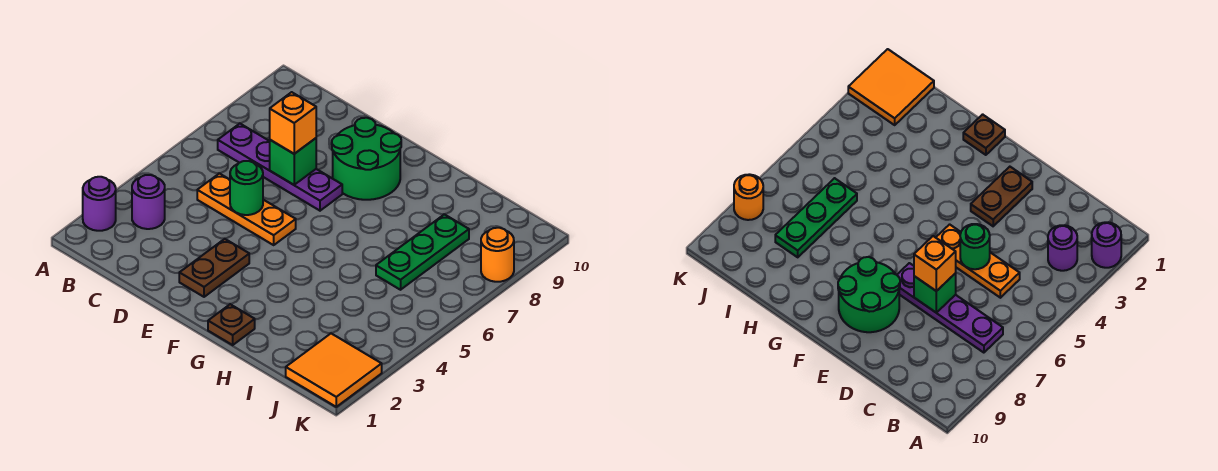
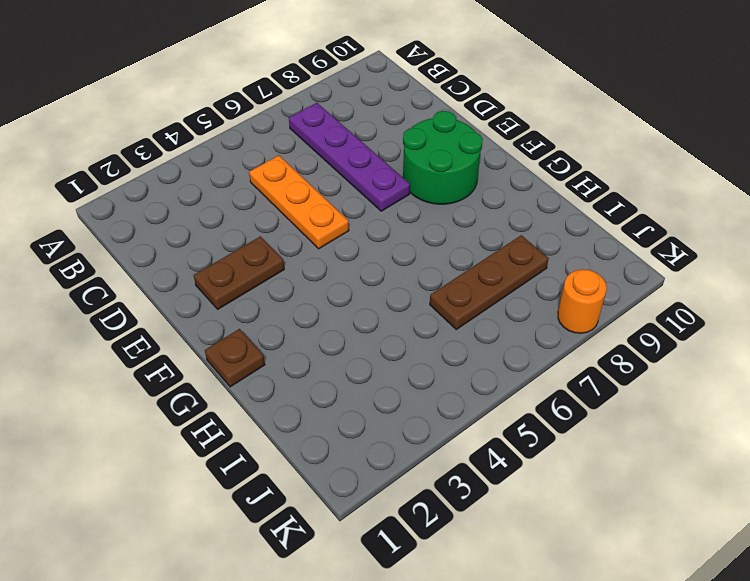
brown plate I6:I8 level 1 -> green plate I6:I8 level 1
none -> purple round brick A2 level 1
none -> purple round brick B3 level 1
none -> orange tile J1:K2 level 1

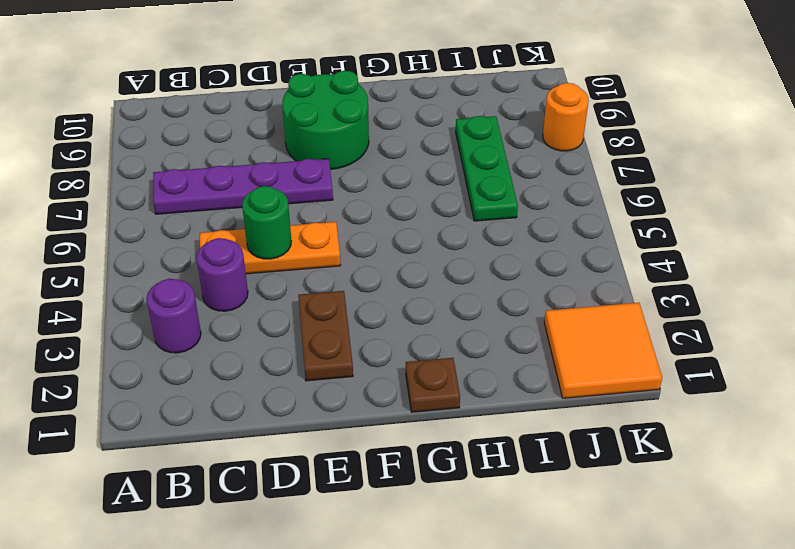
purple round brick C4 level 1 -> purple round brick A2 level 1
none -> green brick D7 level 2
none -> orange brick D7 level 3

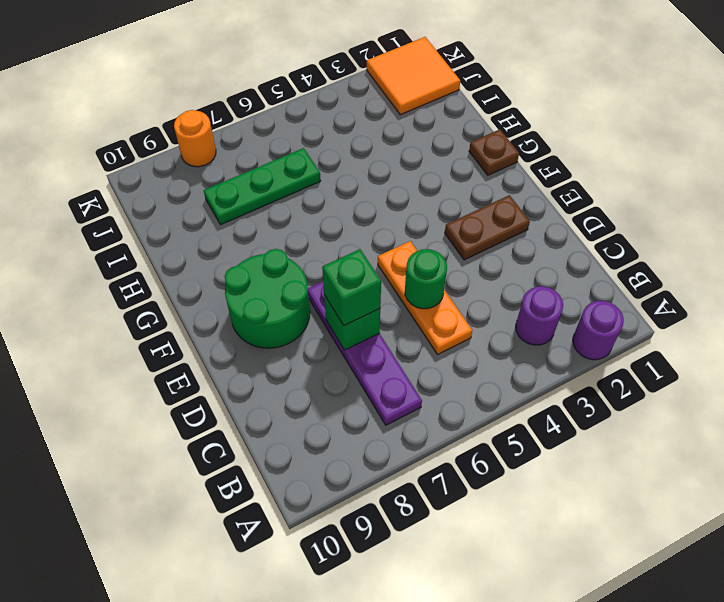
green brick D7 level 3 -> orange brick D7 level 3

